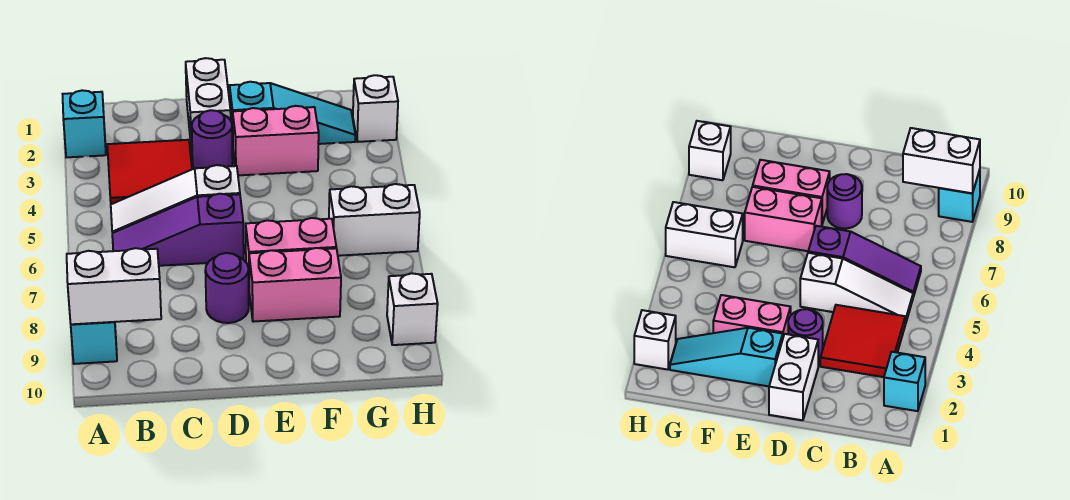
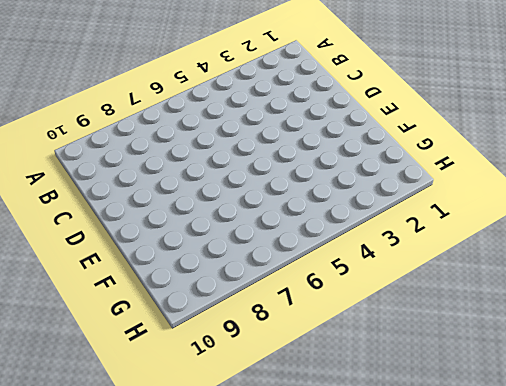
none -> cyan brick A2 level 1
none -> cyan brick A9 level 1
none -> red tile B3:C4 level 1

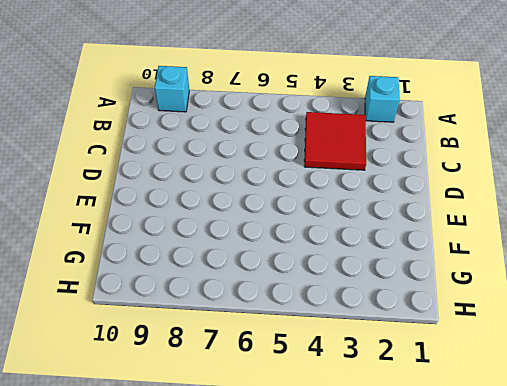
none -> white slope B5:D5 level 1 top D
none -> purple slope B6:D6 level 1 top D
none -> white brick D1:D2 level 1

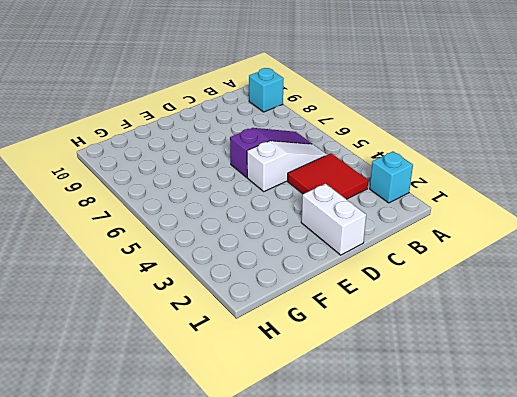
none -> purple round brick D3 level 1
none -> purple round brick D8 level 1
none -> cyan slope E2:G2 level 1 top E

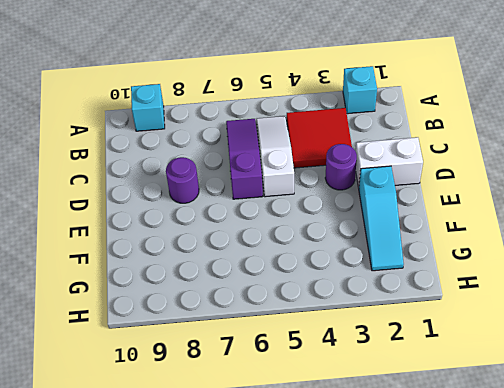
none -> pink brick E3:F3 level 1
none -> pink brick E7:F7 level 1
none -> pink brick E8:F8 level 1

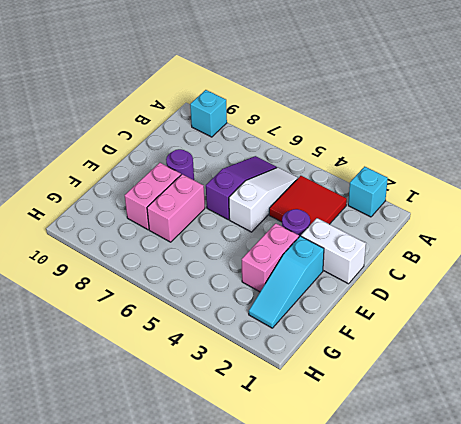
none -> white brick G6:H6 level 1
none -> white brick H2 level 1
none -> white brick H9 level 1

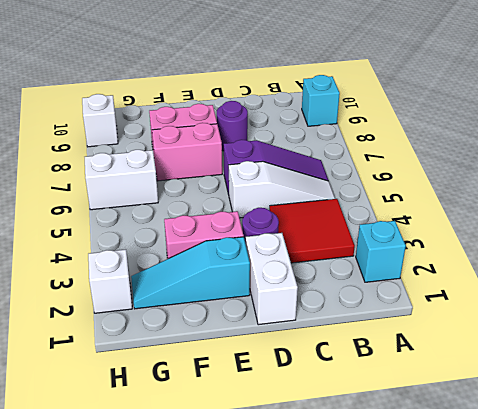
none -> white brick A9:B9 level 2

